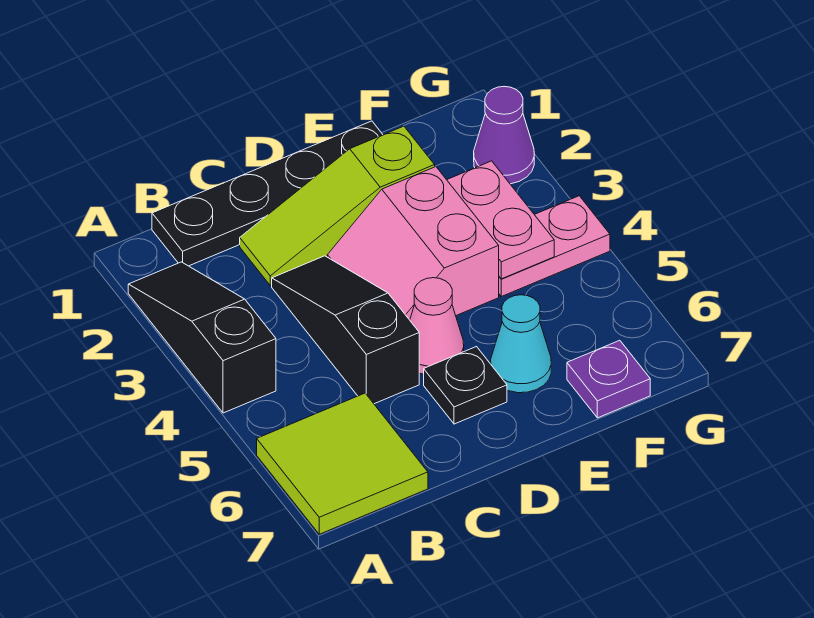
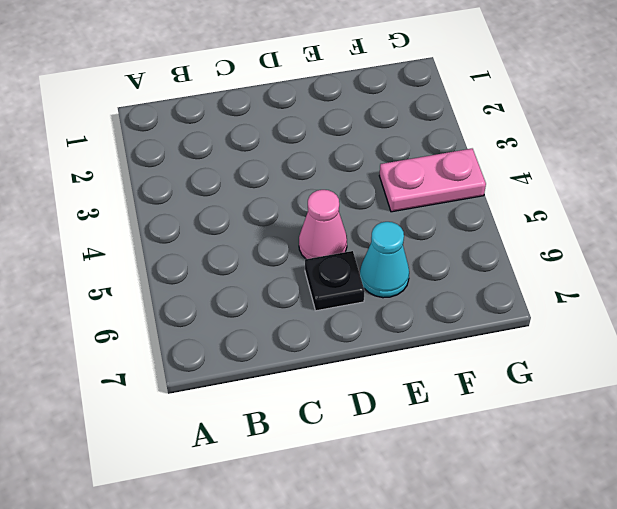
none -> black slope A2:A4 level 1 top 4
none -> lime tile A6:B7 level 1
none -> black plate B1:E1 level 1

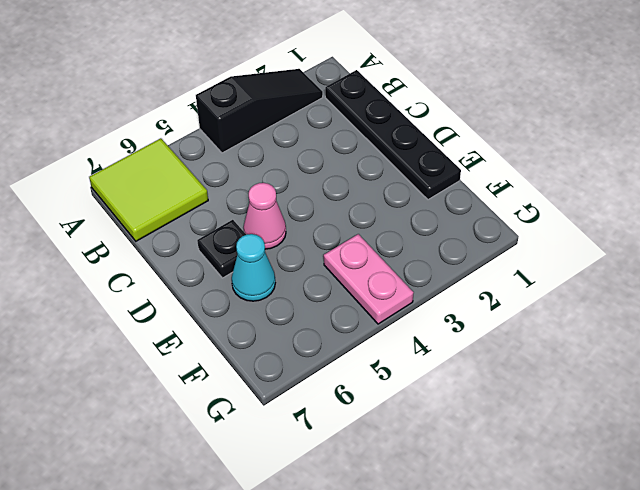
none -> lime slope C2:E2 level 1 top E
none -> black slope C3:C5 level 1 top 5
none -> pink slope D3:E4 level 1 top E

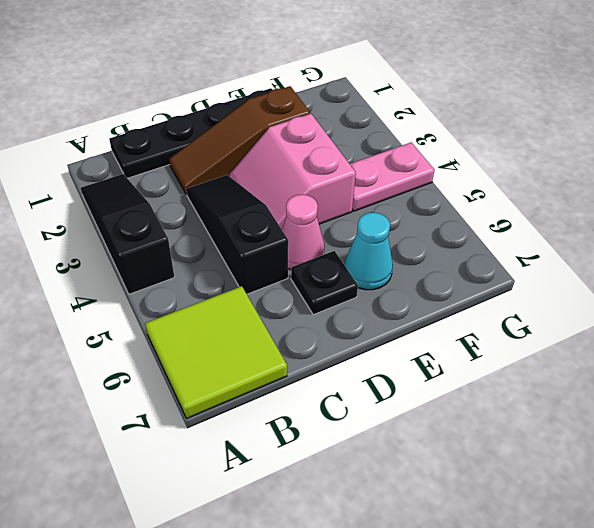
brown slope C2:E2 level 1 top E -> lime slope C2:E2 level 1 top E
none -> purple plate F7 level 1
none -> purple cone G2 level 1
none -> pink plate F3:F4 level 2

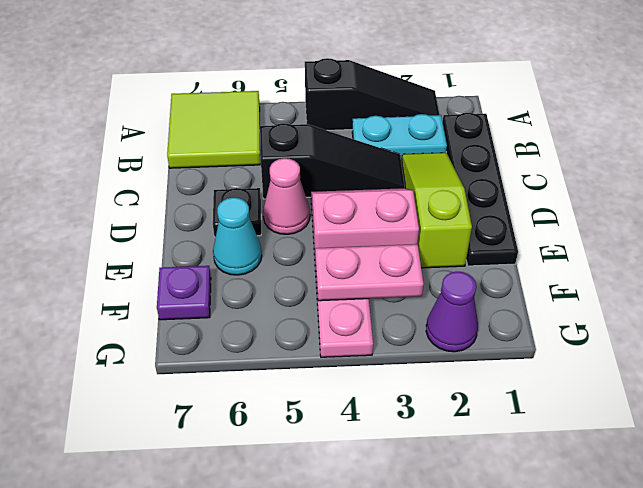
cyan plate B2:B3 level 1 -> none

